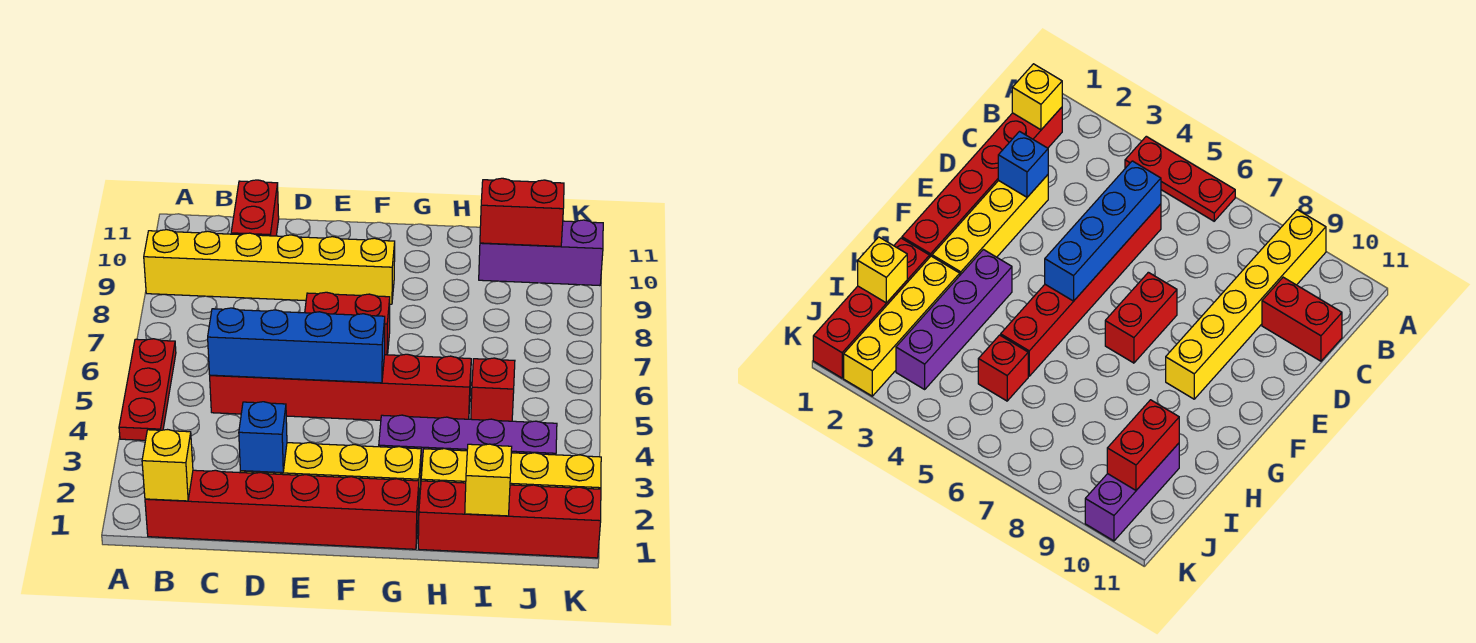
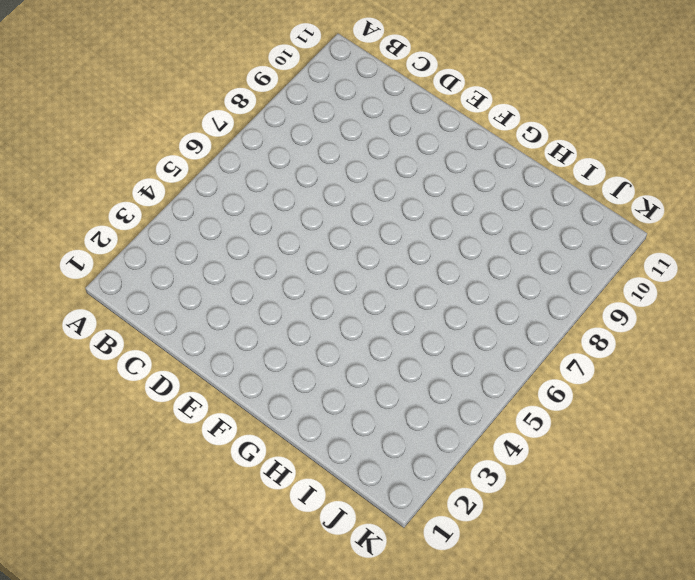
none -> red plate A4:A6 level 1
none -> yellow brick A9:F9 level 1
none -> red brick B1:G1 level 1

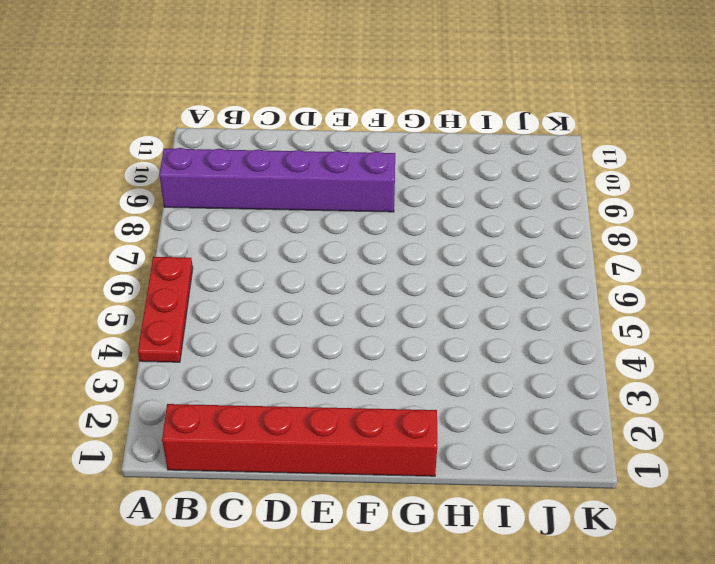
purple brick A9:F9 level 1 -> yellow brick A9:F9 level 1
none -> red brick C5:H5 level 1
none -> red brick C10:C11 level 1
none -> yellow brick D2:G2 level 1

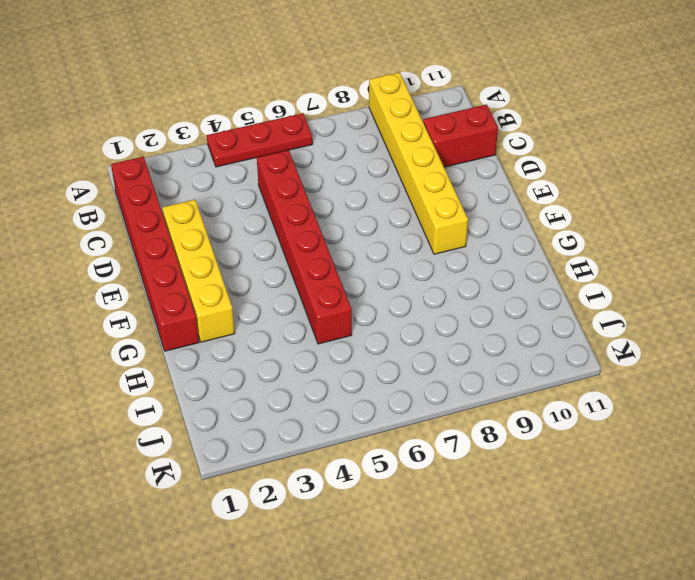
none -> red brick E7:F7 level 1
none -> purple brick G3:J3 level 1
none -> red brick H1:K1 level 1

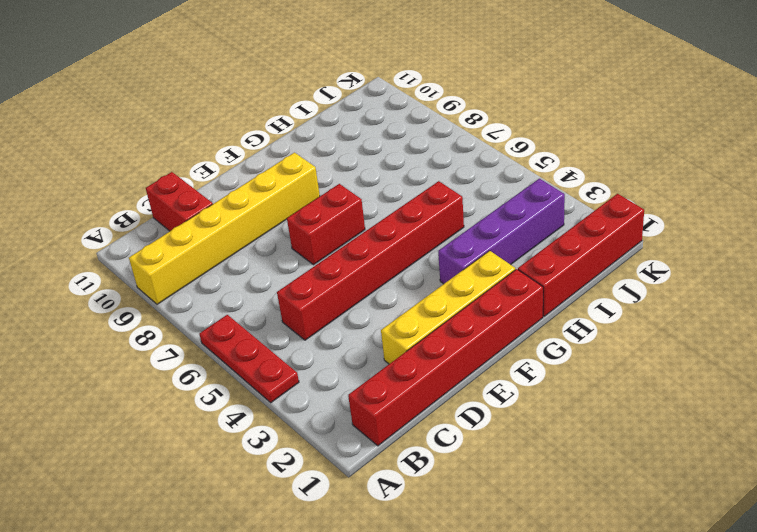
none -> yellow brick H2:K2 level 1
none -> red brick I5 level 1
none -> purple brick I10:K10 level 1

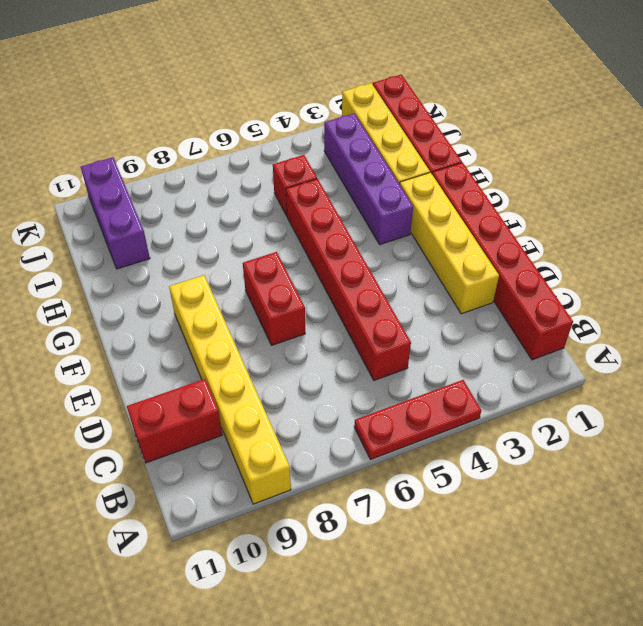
none -> yellow brick B1 level 2
none -> blue brick C5:F5 level 2
none -> blue brick D2 level 2

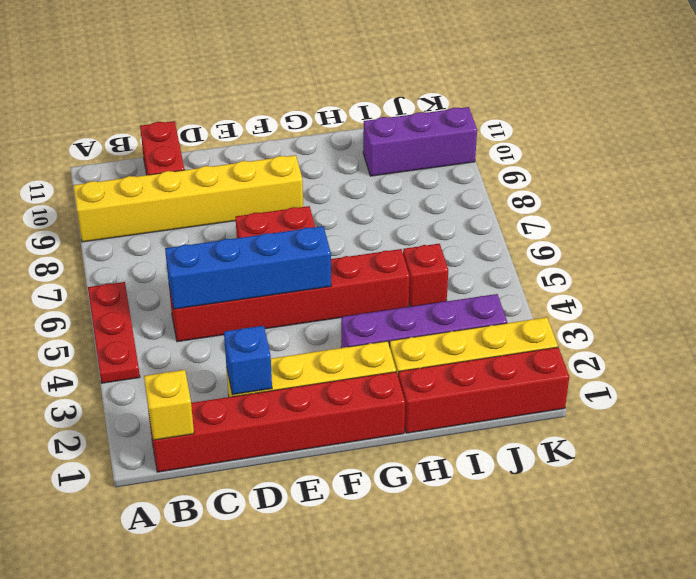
none -> yellow brick I1 level 2
none -> red brick I10:J10 level 2

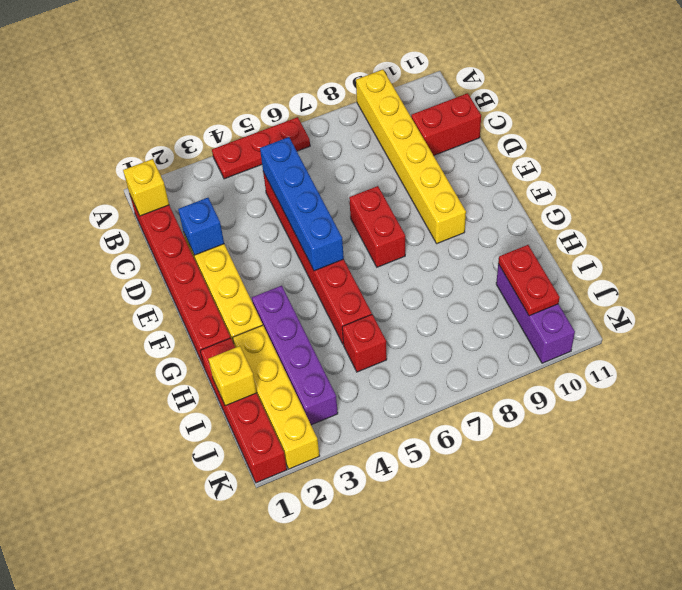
red plate I10:J10 level 2 -> red brick I10:J10 level 2

